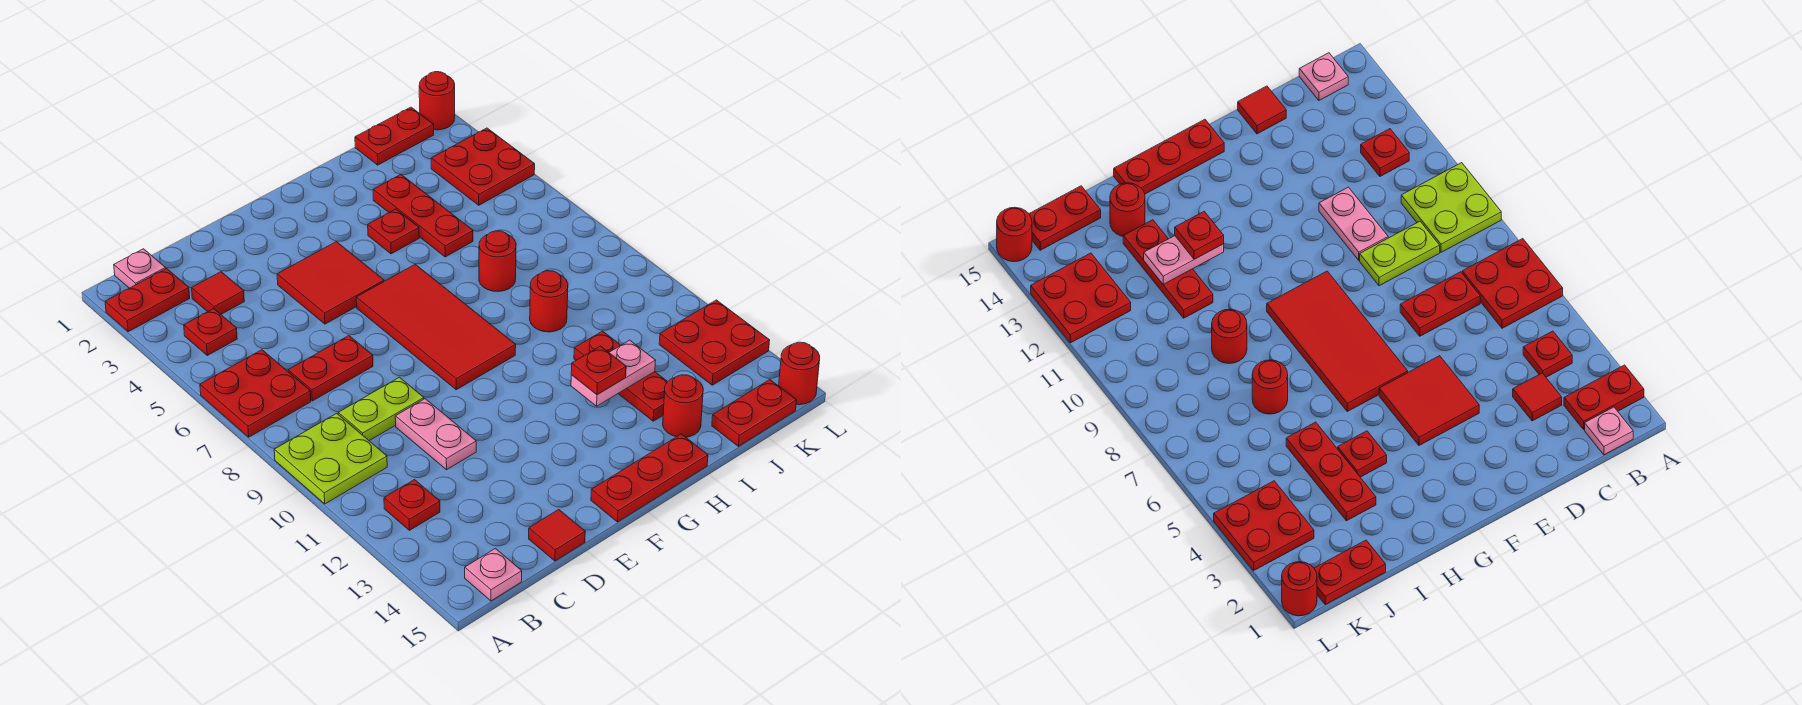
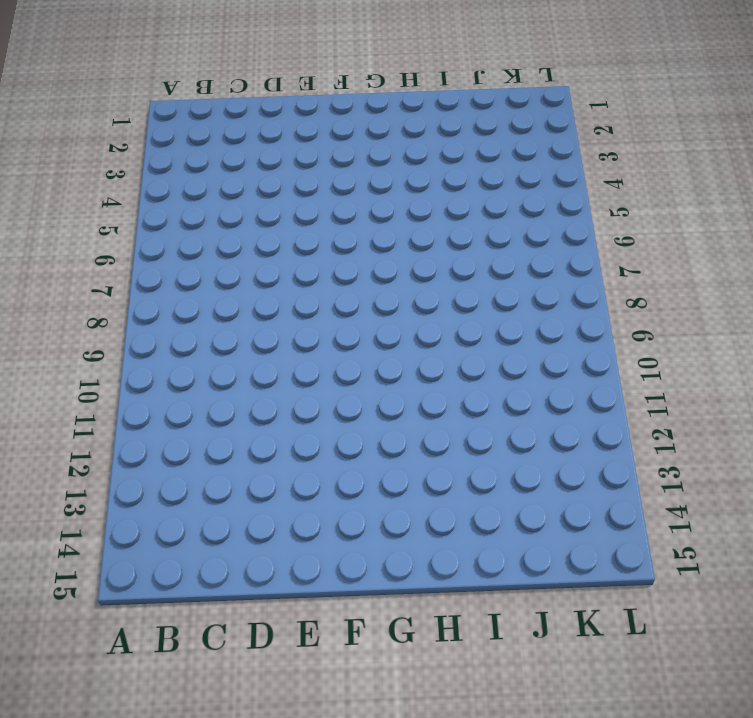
none -> red plate A2:B2 level 1
none -> red plate A6:B7 level 1
none -> lime plate A9:B10 level 1

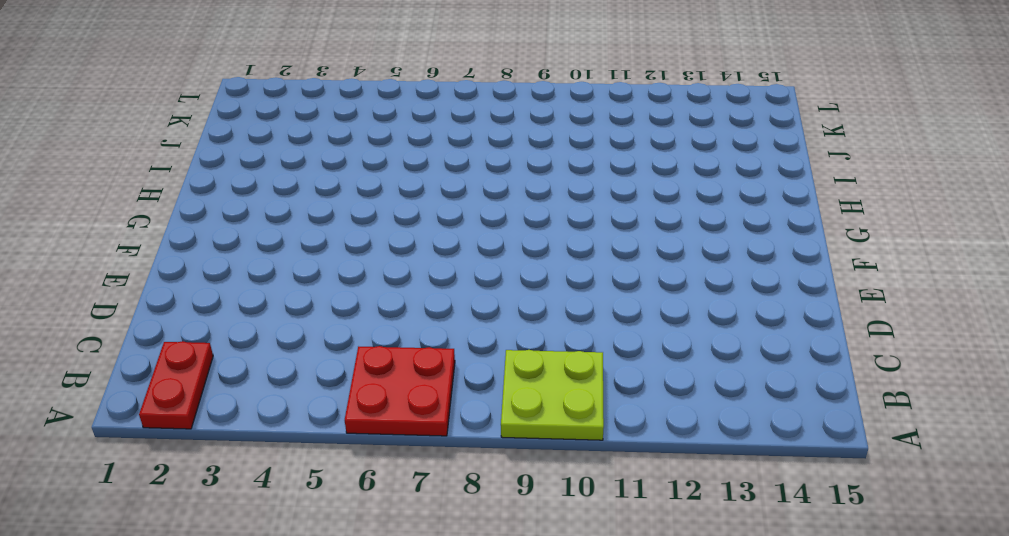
none -> pink plate B1 level 1
none -> red plate B4 level 1
none -> red plate B12 level 1

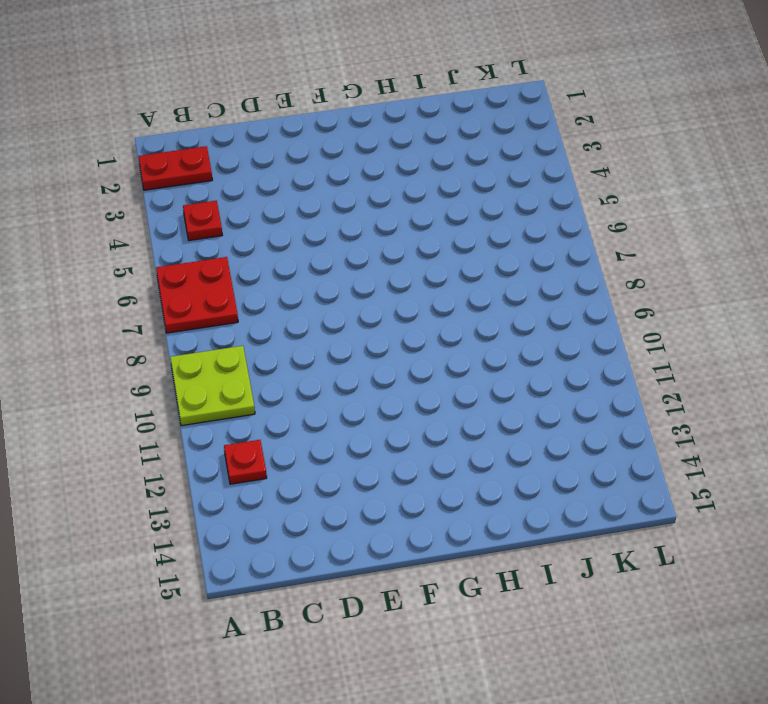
none -> pink plate B1 level 1
none -> pink plate B15 level 1
none -> red tile C3 level 1

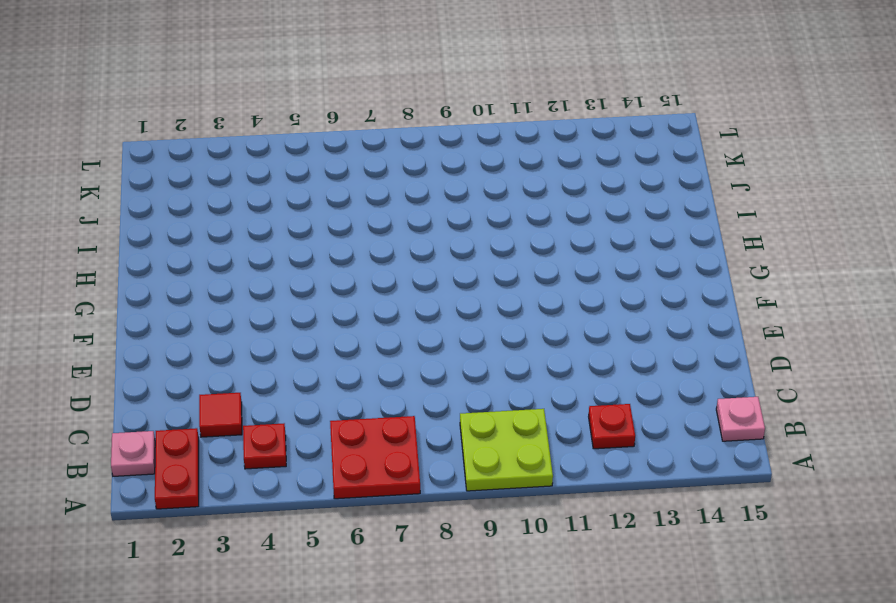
none -> red plate C7:D7 level 1
none -> lime plate C9:D9 level 1
none -> pink plate D10:D11 level 1

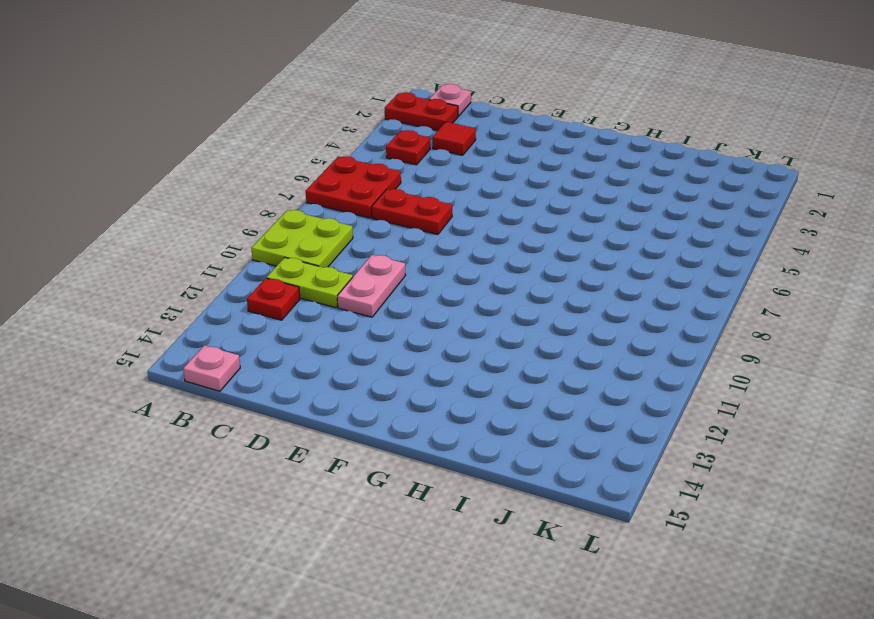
lime plate B11:C11 level 1 -> lime plate C9:D9 level 1
none -> red tile D15 level 1
none -> red tile E4:F5 level 1
none -> red tile F6:G9 level 1

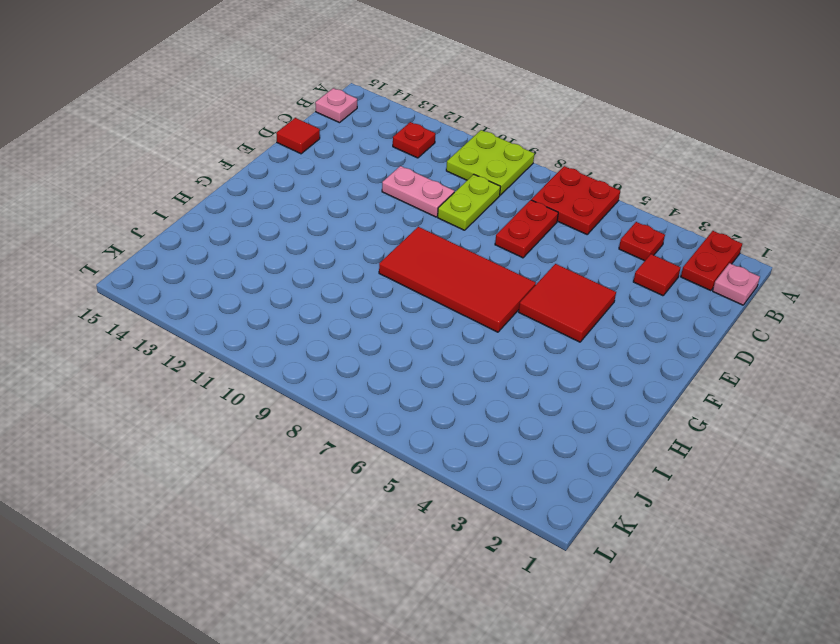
none -> red plate F15:H15 level 1
none -> red plate H4 level 1
none -> red plate I3:I5 level 1

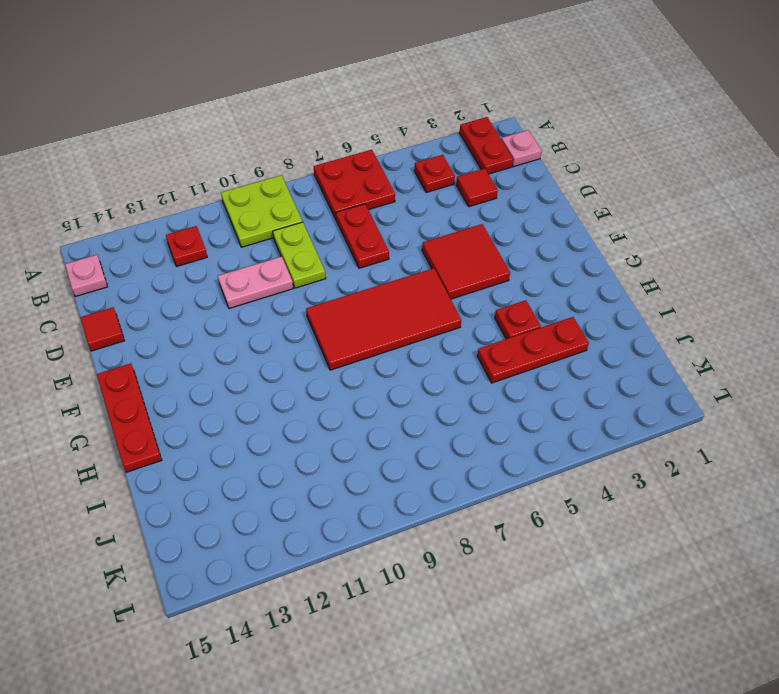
none -> red round brick I7 level 1
none -> red round brick I9 level 1
none -> red plate I11:I13 level 1

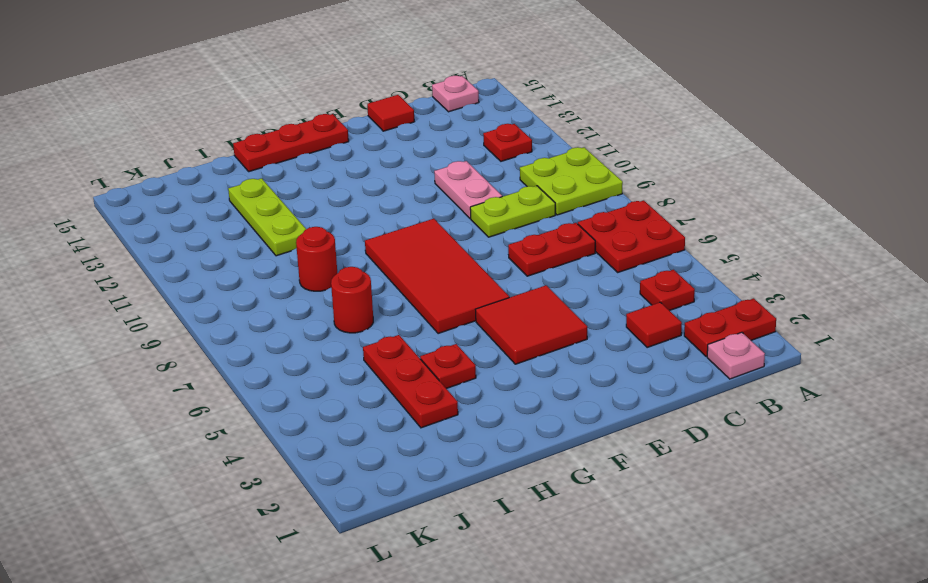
lime plate I11:I13 level 1 -> red plate I11:I13 level 1
none -> red round brick I14 level 1
none -> red plate J1:K1 level 1
none -> red plate J15:K15 level 1

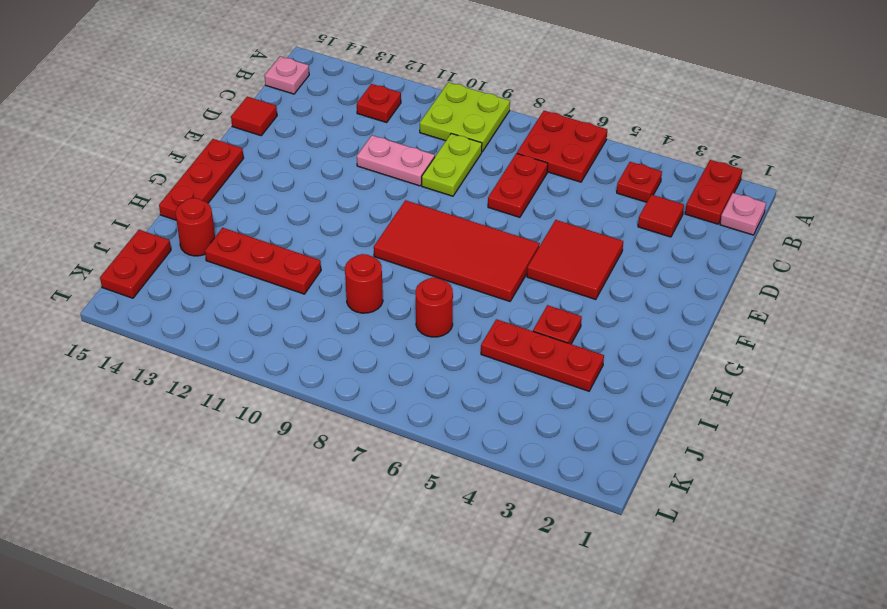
none -> red plate J1:K1 level 1
none -> red plate K3:L4 level 1
none -> red plate K12:L13 level 1

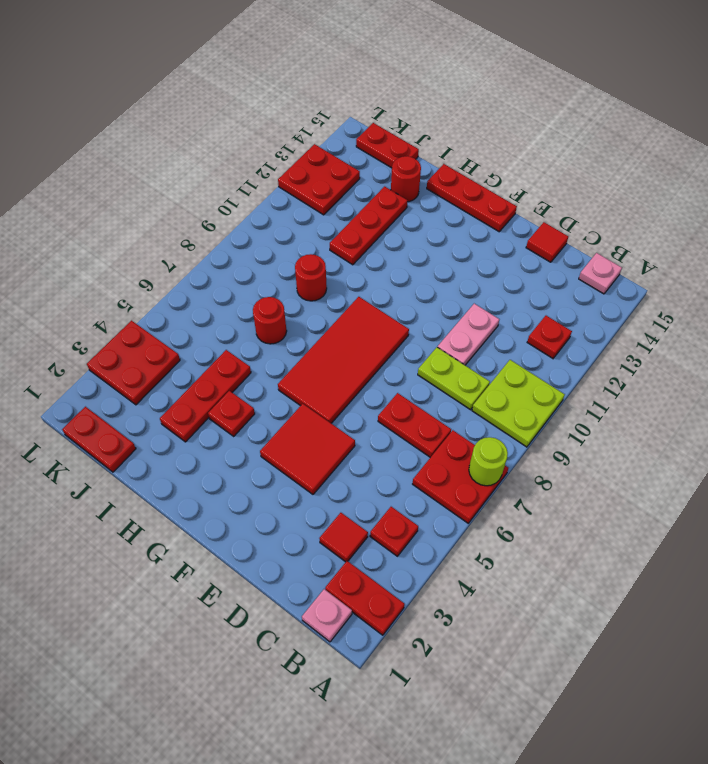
lime round brick A7 level 2 -> none
none -> red round brick L1 level 1
none -> red round brick L15 level 1
none -> pink plate H12:I12 level 2

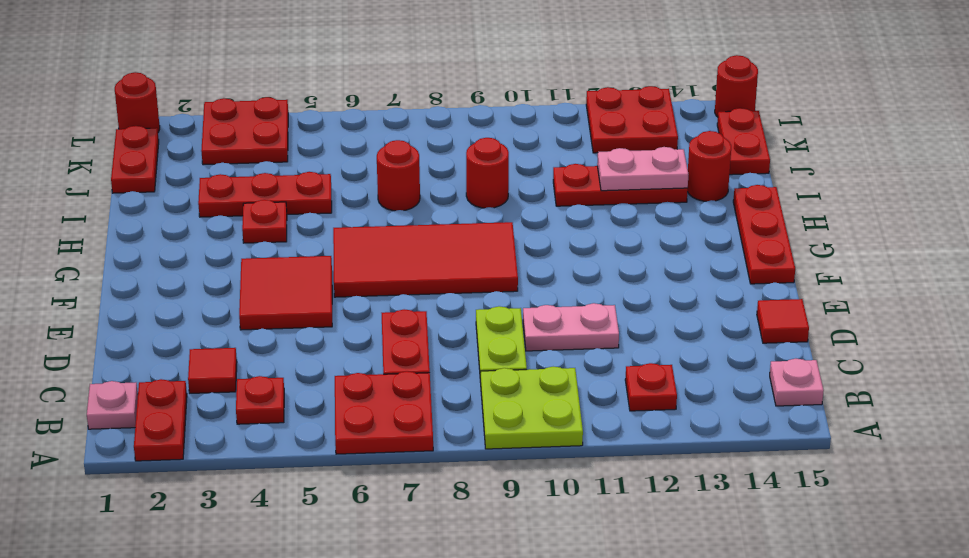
pink plate I12:I13 level 2 -> pink plate H12:I12 level 2
none -> red plate H12 level 3

